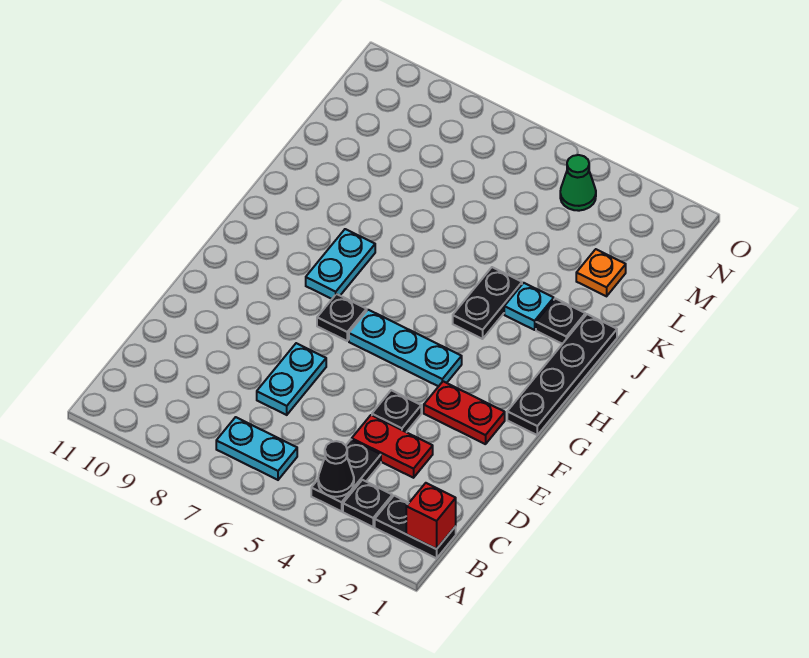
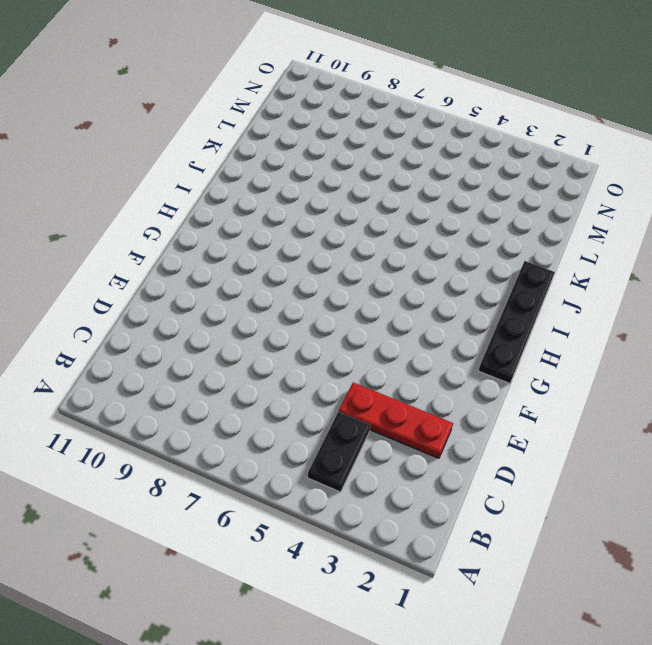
red plate D2:D4 level 1 -> red plate D3:D4 level 1
none -> black plate B1:B2 level 1
none -> black plate B3 level 1
none -> cyan plate B6:B7 level 1

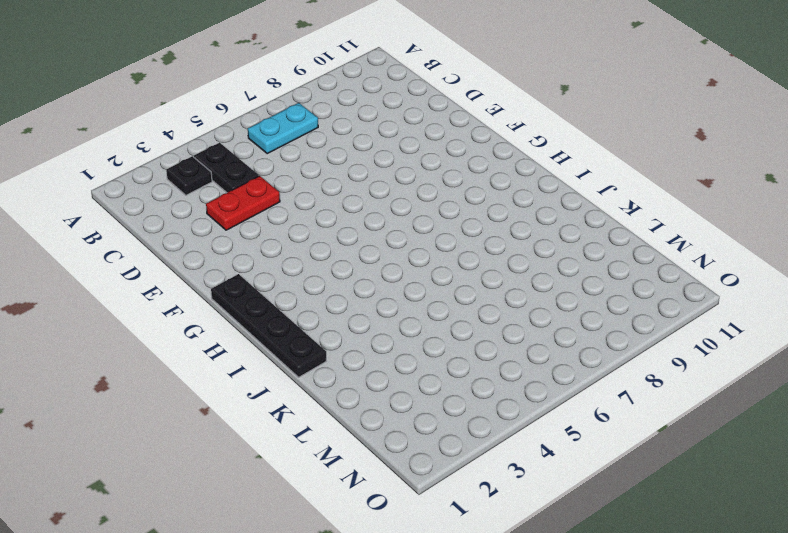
none -> black plate B1:B2 level 1
none -> cyan plate D7:E7 level 1
none -> black plate E4 level 1

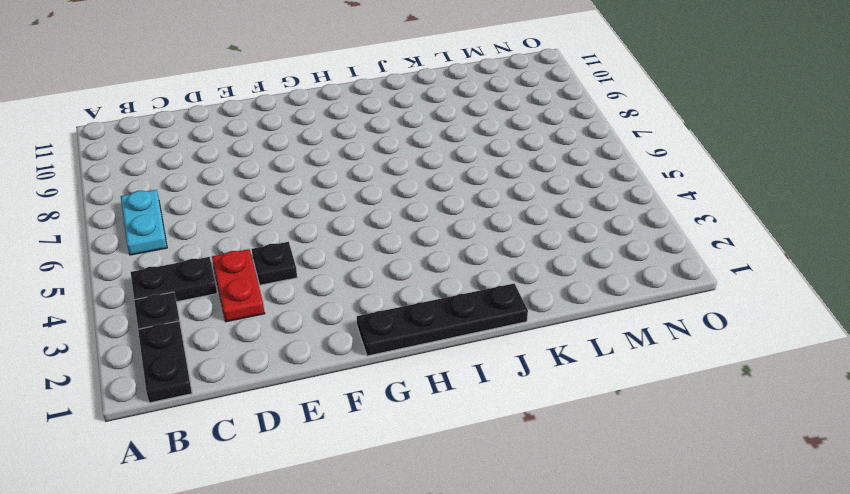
none -> cyan plate D7:E7 level 1
none -> red plate F2:F3 level 1
none -> cyan plate G4:G6 level 1

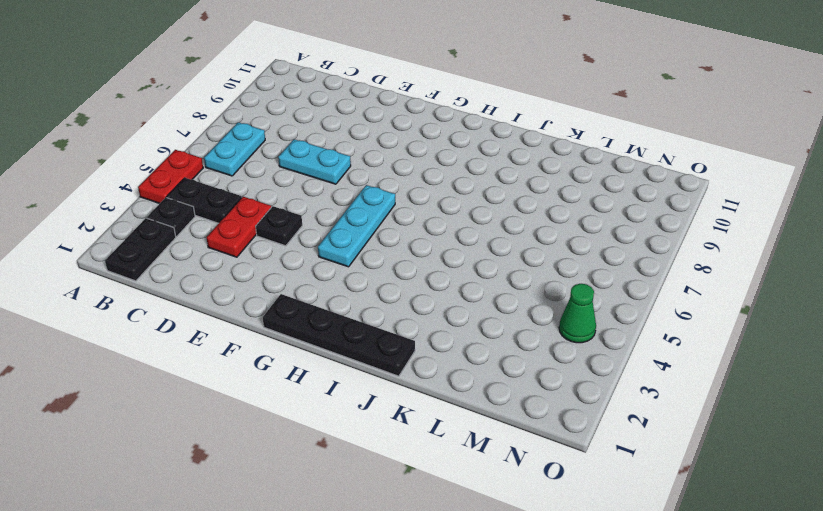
red plate A4:A5 level 1 -> red plate F2:F3 level 1
none -> black plate G7 level 1
none -> cyan plate H8:I8 level 1
none -> black plate I4:J4 level 1

